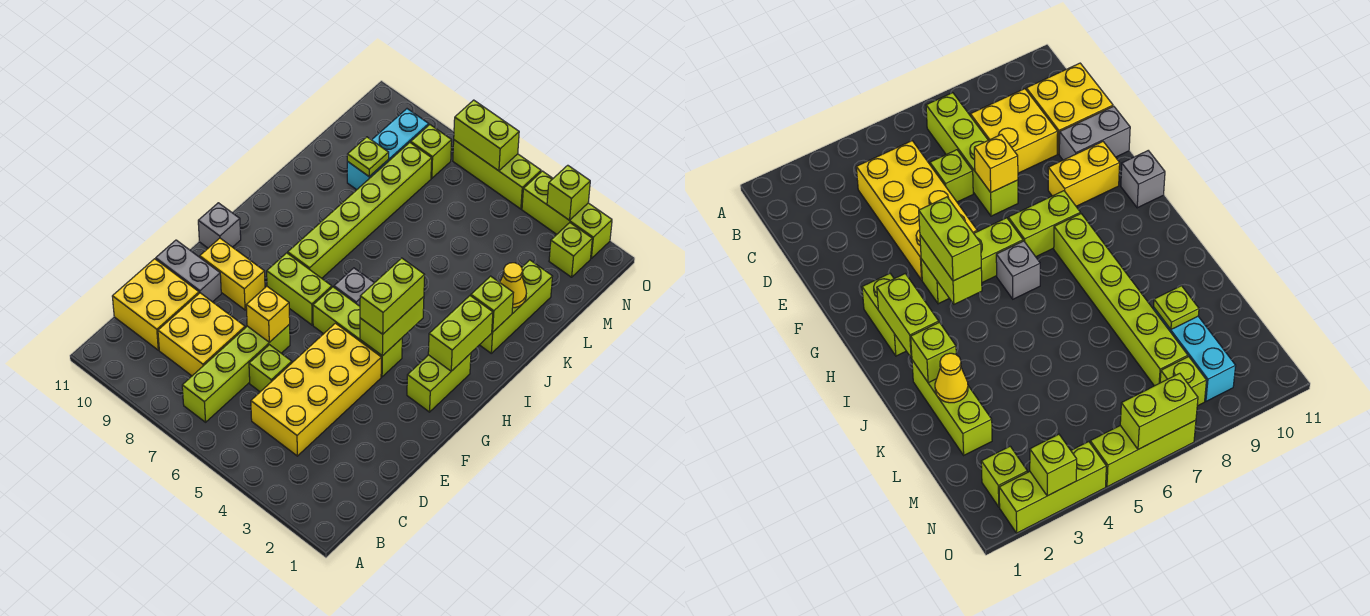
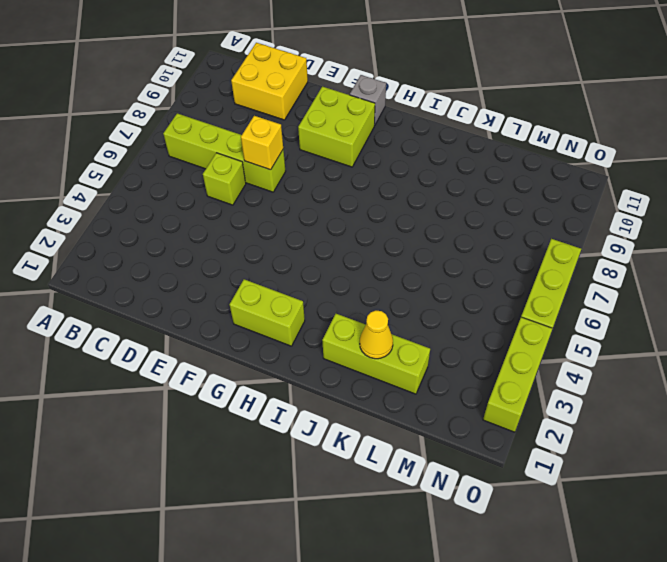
lime brick F9:G10 level 1 -> yellow brick F9:F10 level 1
none -> yellow brick C4:F5 level 1
none -> yellow brick C8:D9 level 1
none -> grey brick E10:E11 level 1

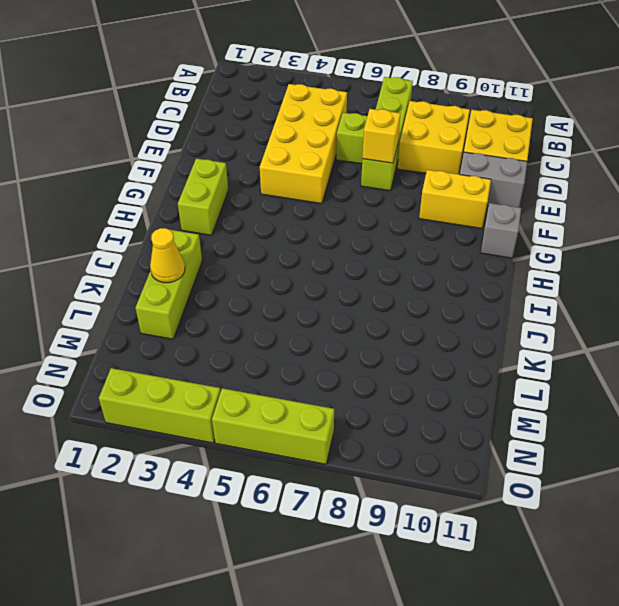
none -> lime brick G4:G6 level 1
none -> lime brick G7:G8 level 1
none -> grey brick H6 level 1

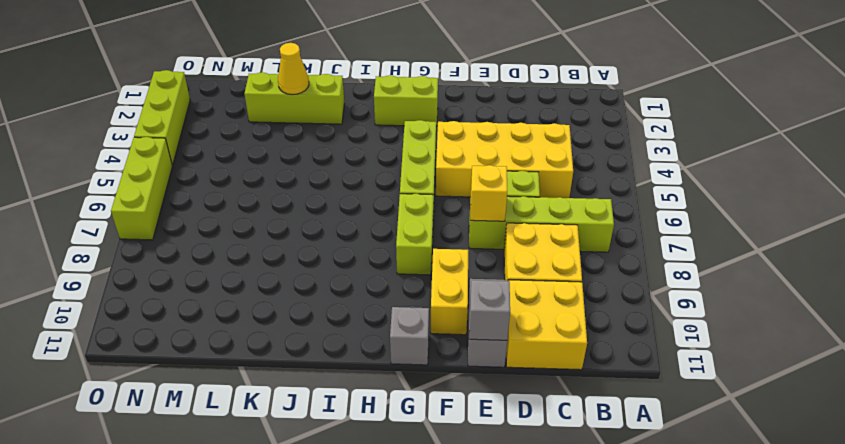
grey brick E11 level 2 -> grey brick H6 level 1
none -> lime brick H8:M8 level 1
none -> cyan brick L9:N9 level 1
none -> lime brick N2 level 1

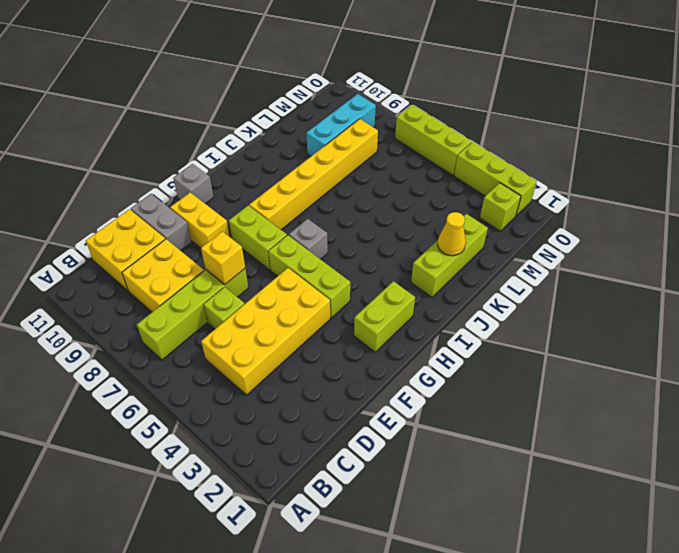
yellow brick H8:M8 level 1 -> lime brick H8:M8 level 1
none -> lime brick N8 level 1
none -> lime brick G4:H4 level 2
none -> lime brick H2:I2 level 2

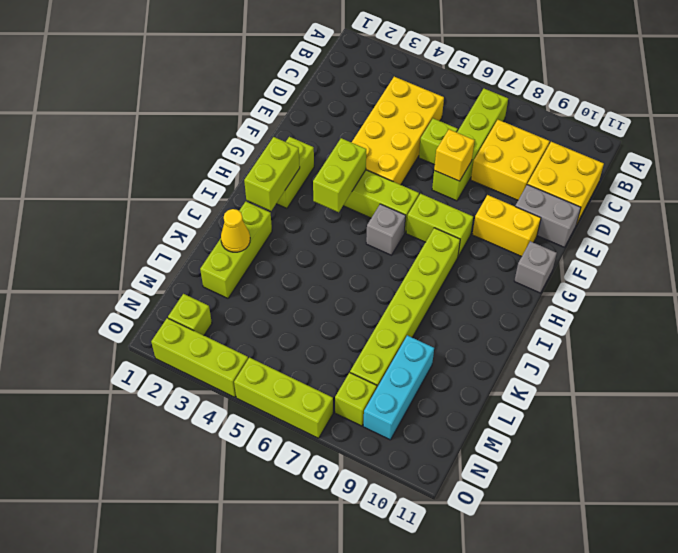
none -> lime brick J2 level 2
none -> lime plate L9 level 2
none -> lime brick O3 level 2

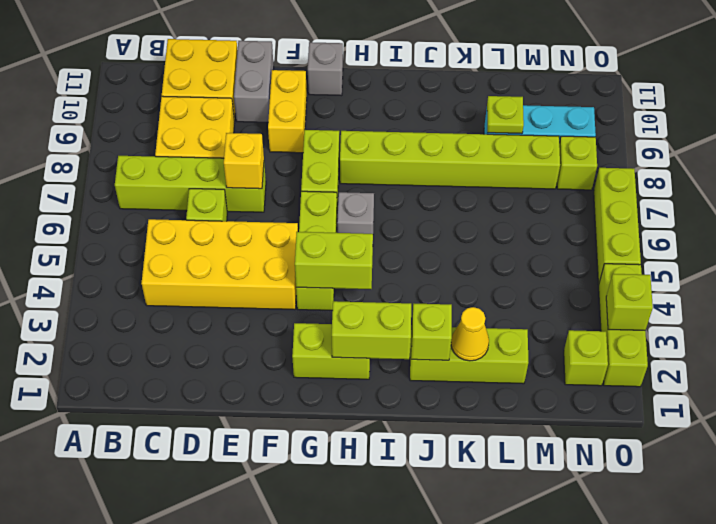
none -> lime brick O6:O7 level 2
none -> lime brick G4:H4 level 3

